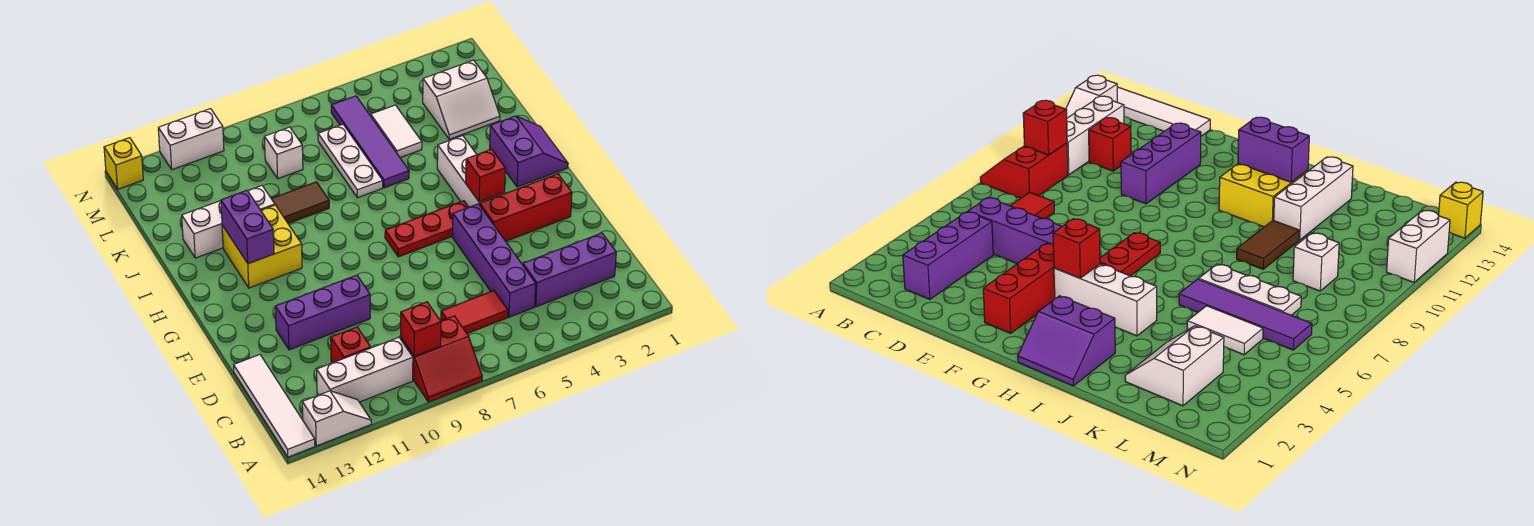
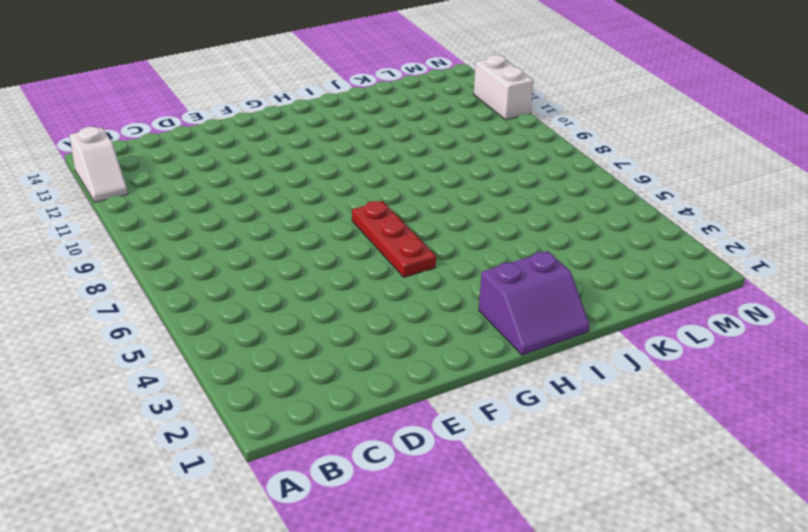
none -> red slope A8:B9 level 1 top B
none -> white tile A14:D14 level 1
none -> white brick B10:B12 level 1

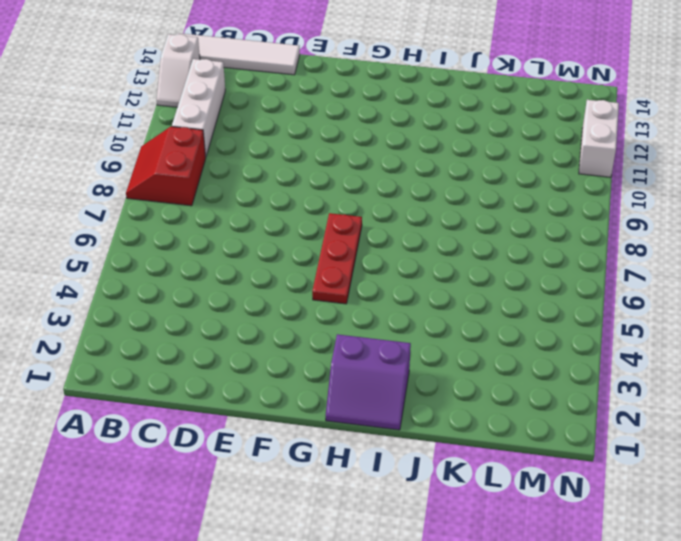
none -> purple brick C2:C4 level 1
none -> purple brick C5:F5 level 1
none -> red tile C6:C7 level 1

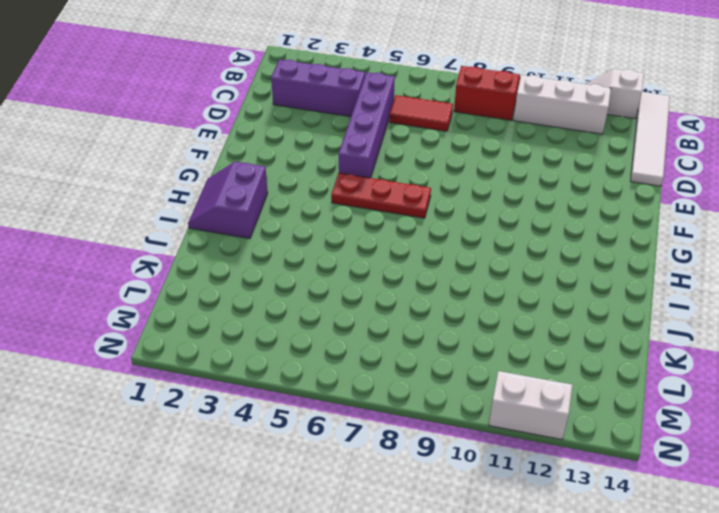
none -> red brick C11 level 1
none -> purple brick E10:E12 level 1
none -> red brick F2:F4 level 1

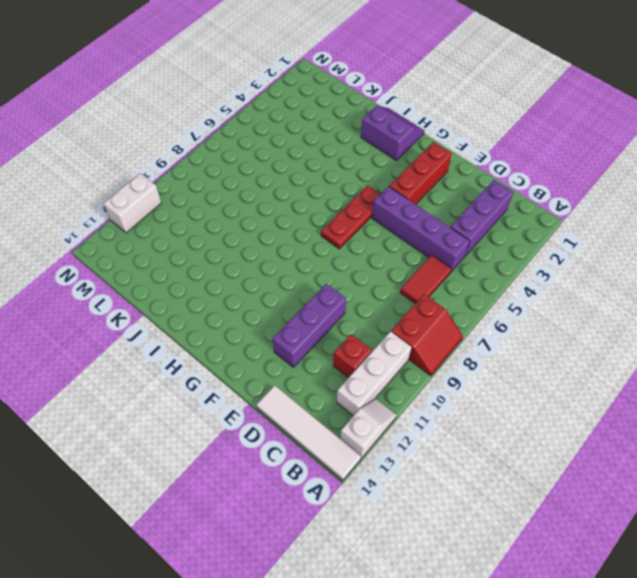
none -> white brick G4:I4 level 1
none -> yellow brick H11:I12 level 1
none -> purple tile J6:M6 level 1

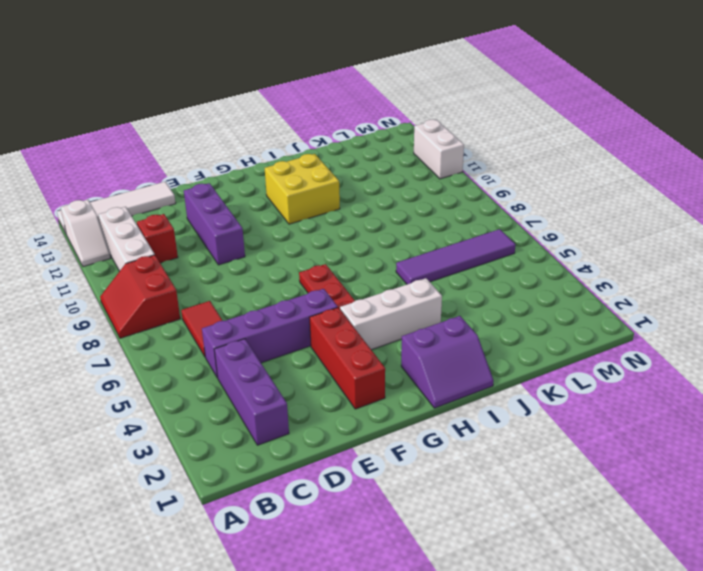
none -> white plate J7:L7 level 1
none -> brown tile J9:J10 level 1
none -> white brick J11:J13 level 1

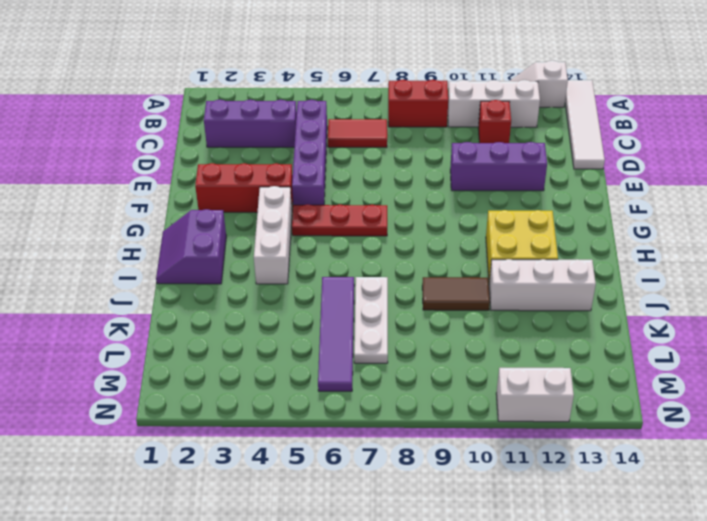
none -> white slope K2:L3 level 1 top L
none -> white tile K5:L5 level 1
none -> white brick L9 level 1

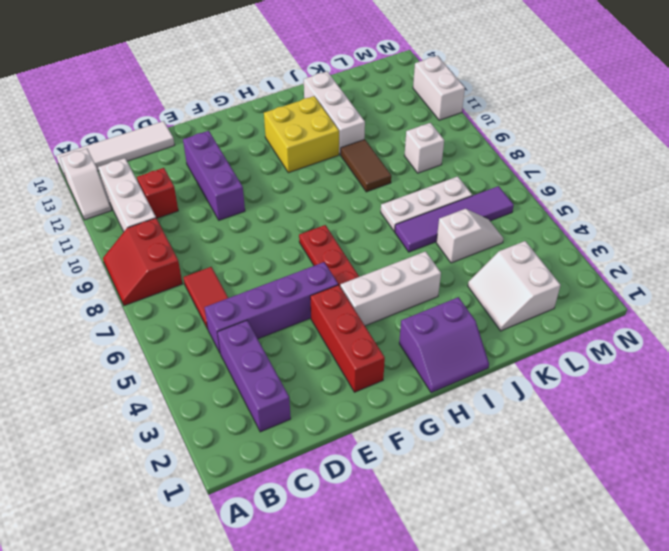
white slope K5:L5 level 1 top K -> white tile K5:L5 level 1
none -> yellow brick N14 level 1
none -> red brick B9 level 2
none -> red brick G4 level 2

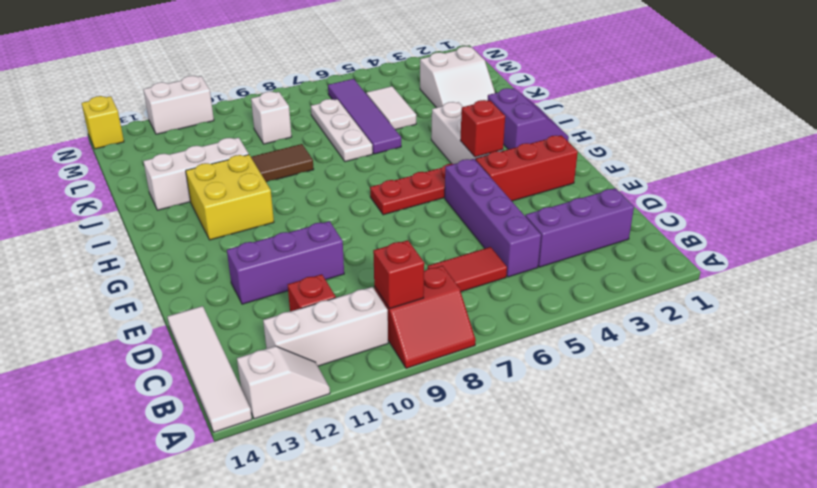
none -> purple brick H12:I12 level 2

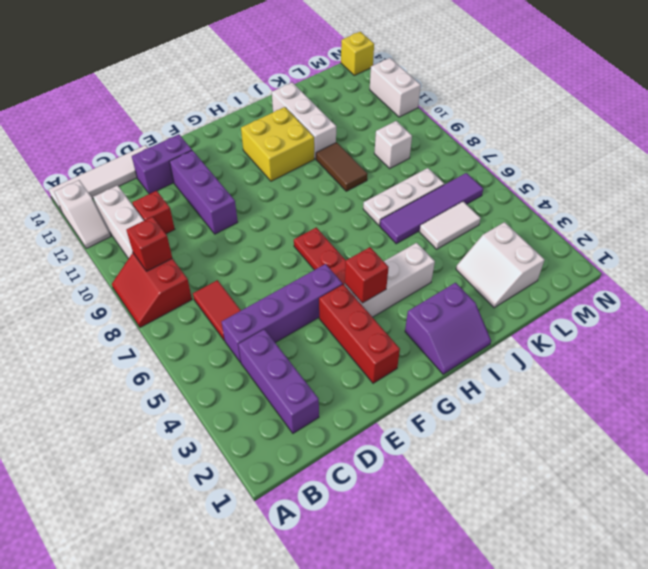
purple brick D13:E13 level 1 -> purple brick H12:I12 level 2

